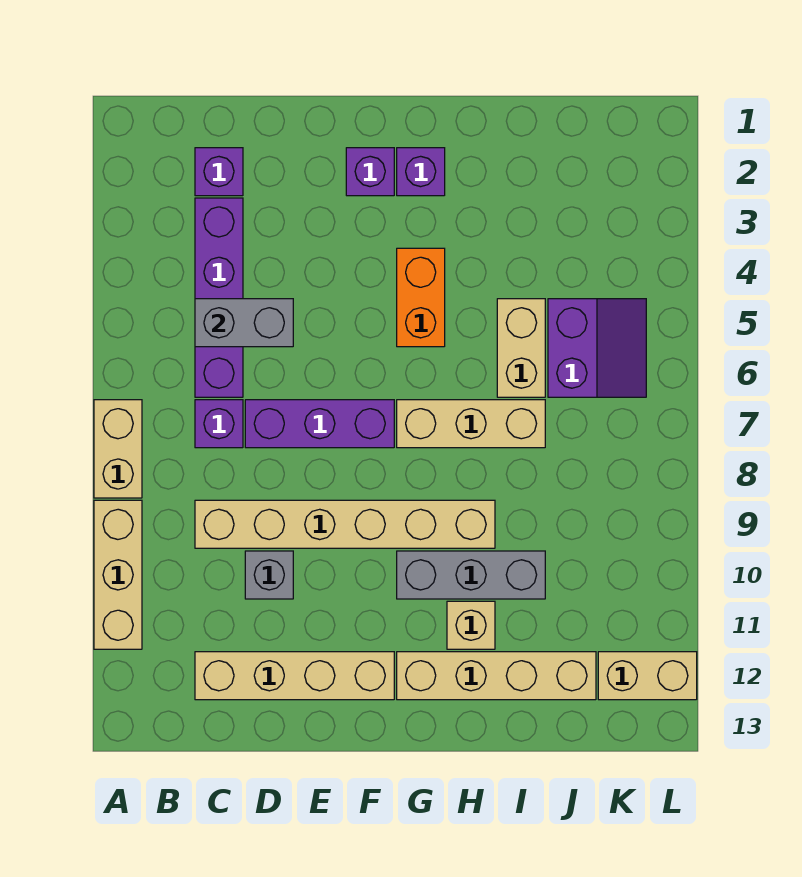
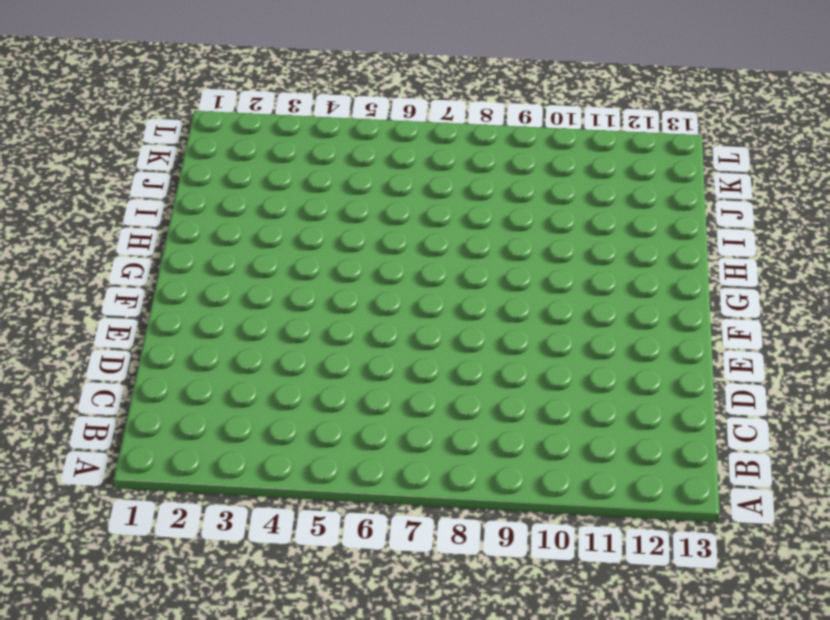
none -> tan brick A7:A8 level 1
none -> tan brick A9:A11 level 1
none -> purple brick C2 level 1

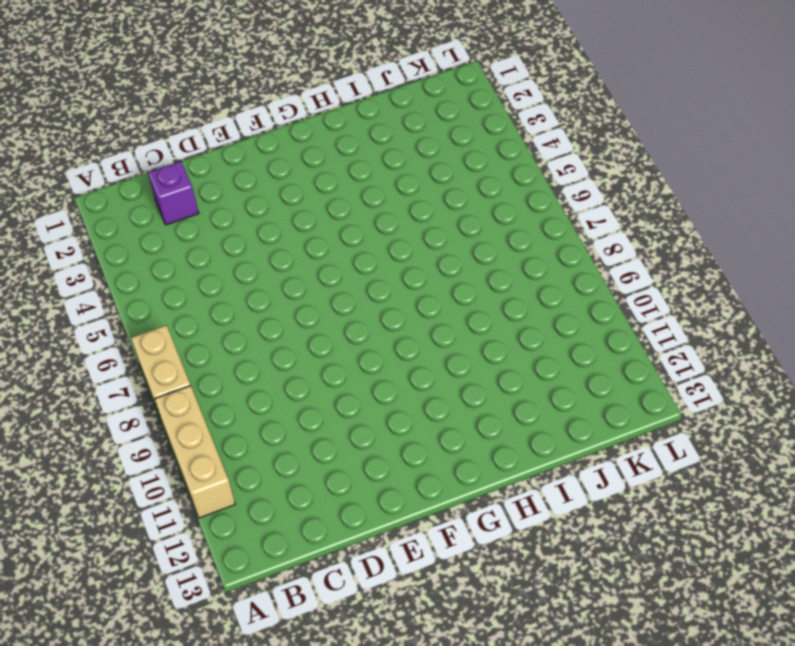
none -> purple brick C3:C6 level 1
none -> purple brick C7 level 1
none -> tan brick C9:H9 level 1

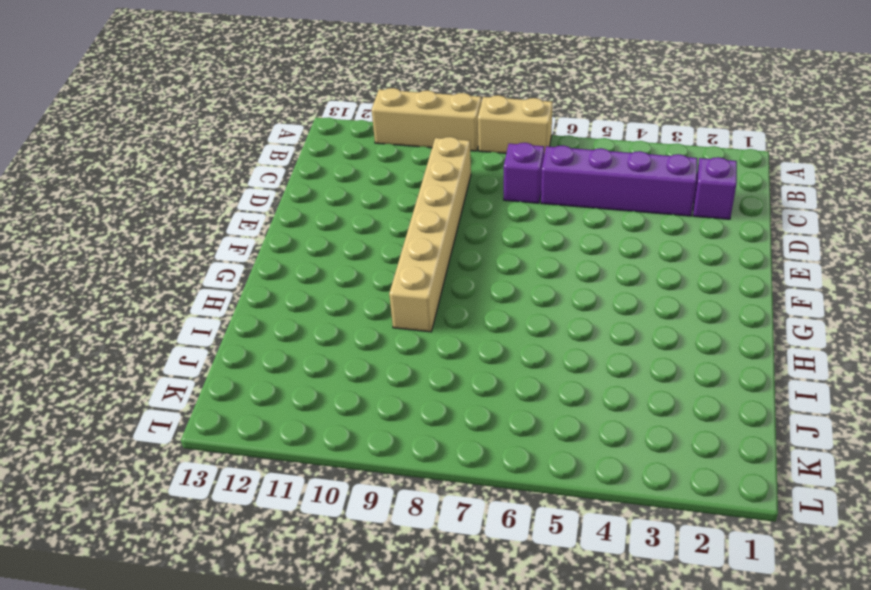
none -> tan brick C12:F12 level 1
none -> purple brick D7:F7 level 1
none -> grey brick D10 level 1

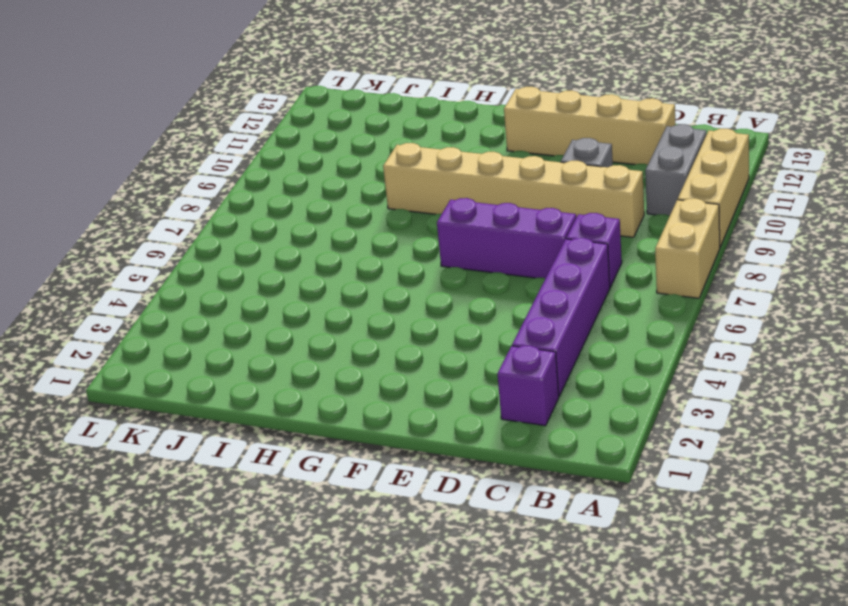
grey brick B10:B11 level 1 -> grey brick C5:D5 level 2
none -> purple brick F2 level 1
none -> purple brick G2 level 1
none -> orange brick G4:G5 level 1

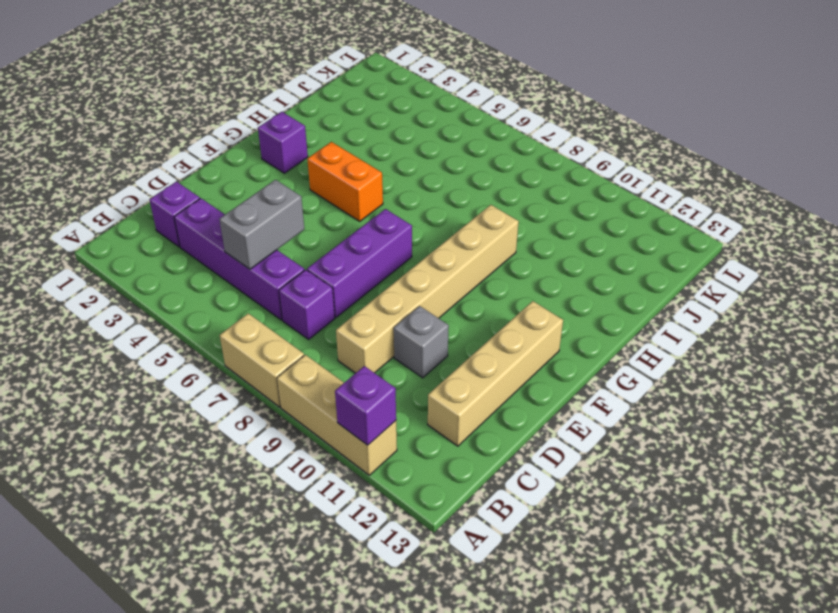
purple brick A11 level 2 -> purple brick F2 level 1
none -> tan brick G7:I7 level 1
none -> grey brick G10:I10 level 1
none -> tan brick G12:J12 level 1

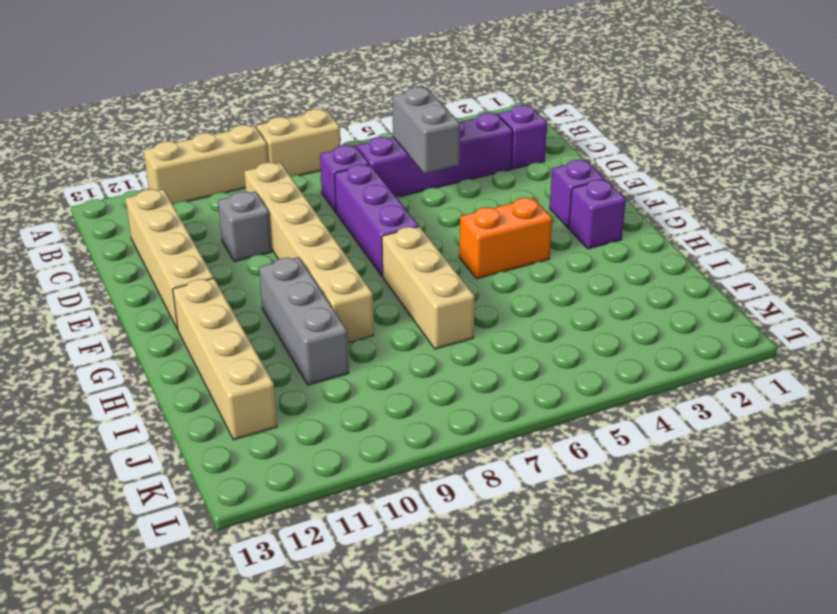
none -> tan brick H11 level 1
none -> tan brick I5:I6 level 1
none -> purple slope J5:K6 level 1 top J

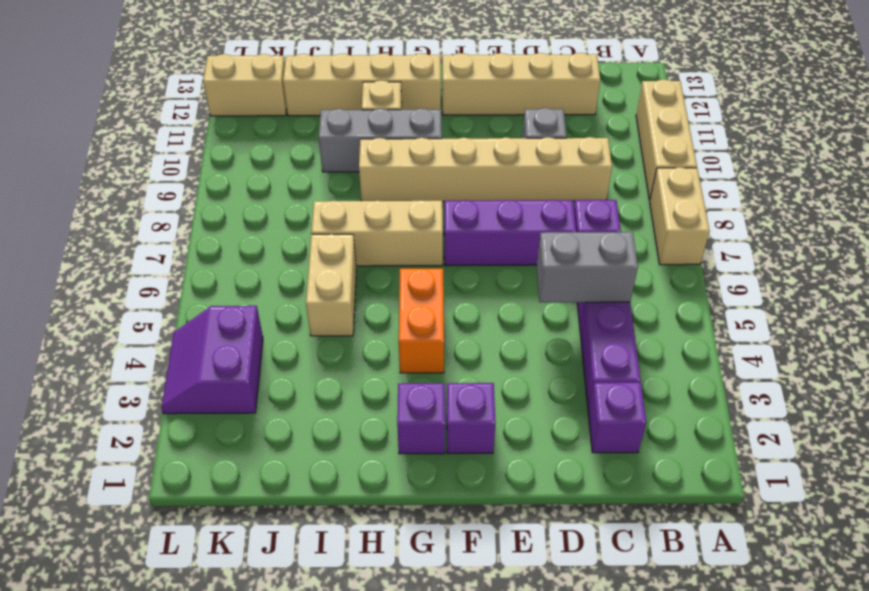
purple slope K3:L4 level 1 top K -> purple slope J5:K6 level 1 top J

